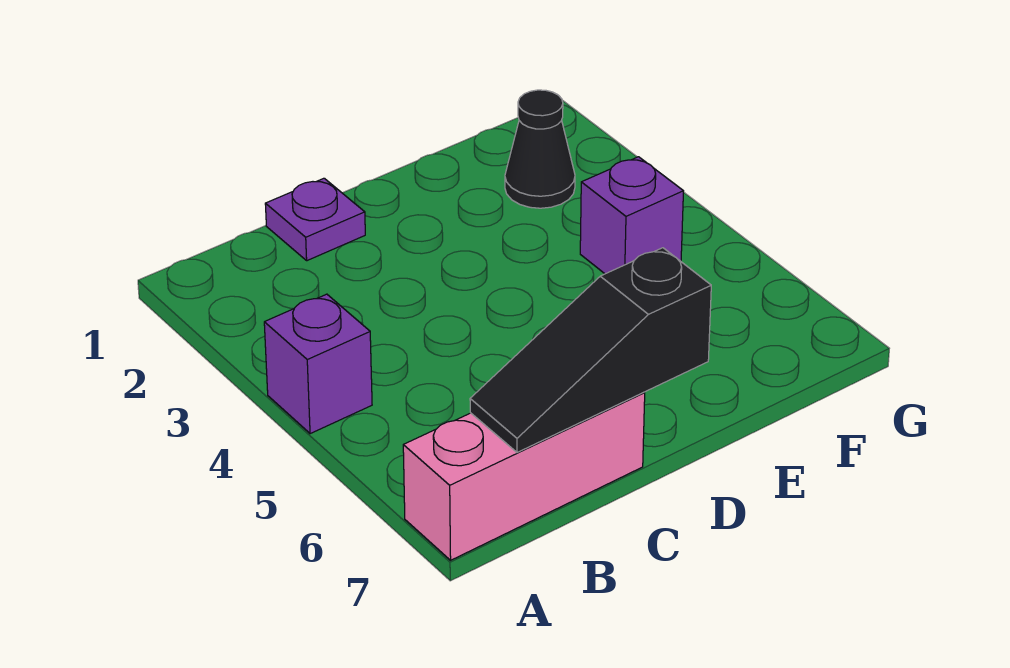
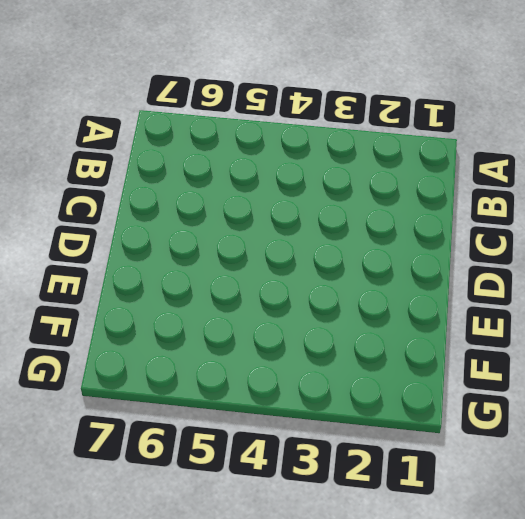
none -> purple brick A4 level 1
none -> pink brick A7:C7 level 1

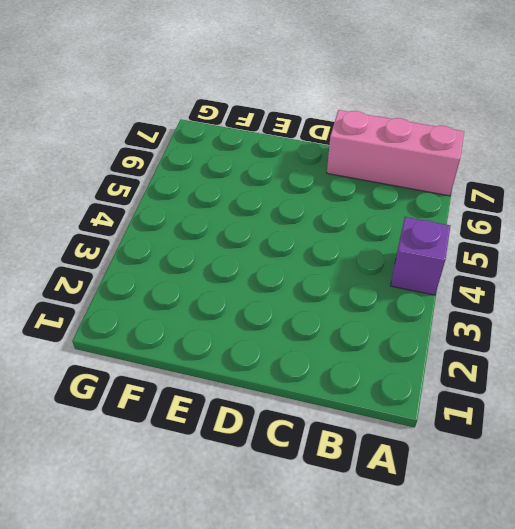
none -> purple plate C1 level 1
none -> black cone F2 level 1

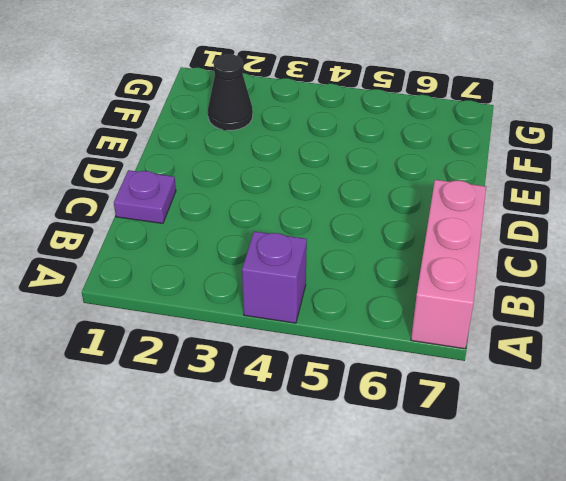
none -> purple brick F4 level 1
none -> black slope B7:D7 level 2 top D

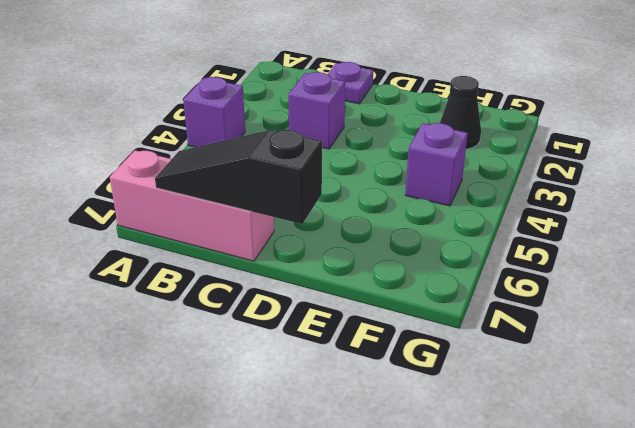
purple brick C3 level 1 -> none

